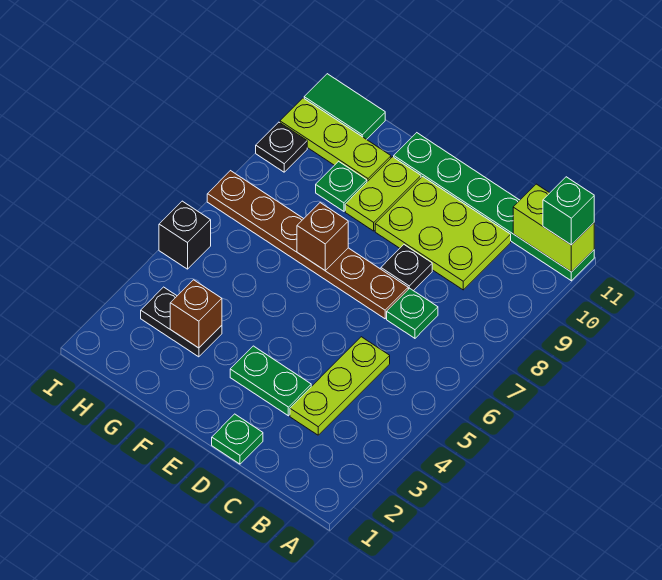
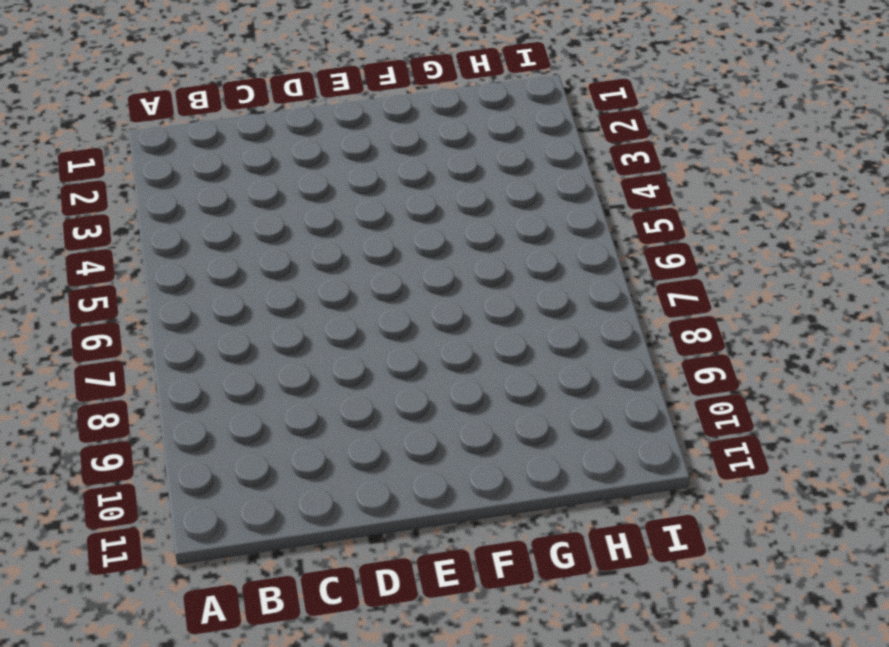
none -> green plate A11:F11 level 1
none -> lime plate C3:C5 level 1
none -> green plate C7 level 1

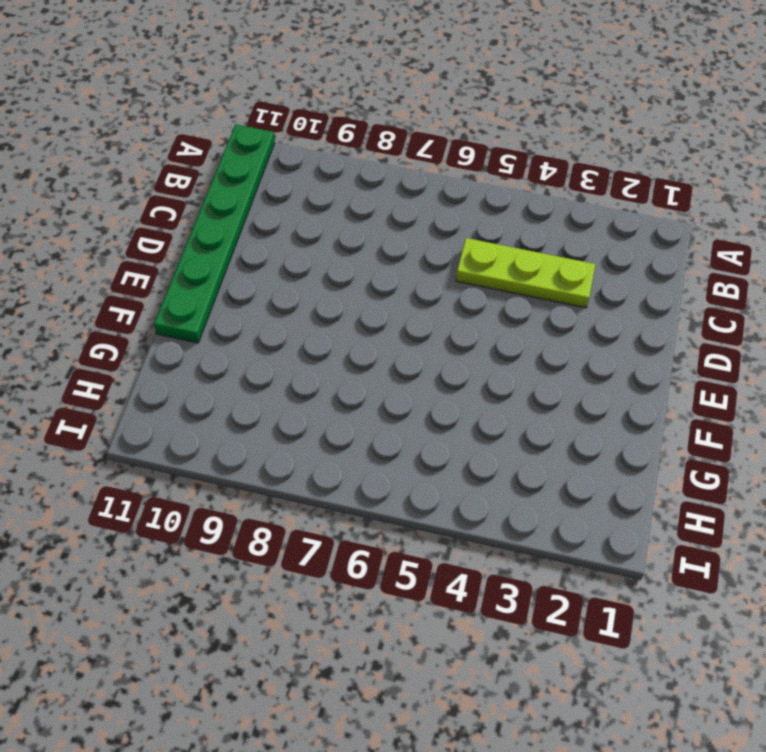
none -> green plate C7 level 1
none -> lime plate C9:E10 level 1
none -> green plate D1 level 1

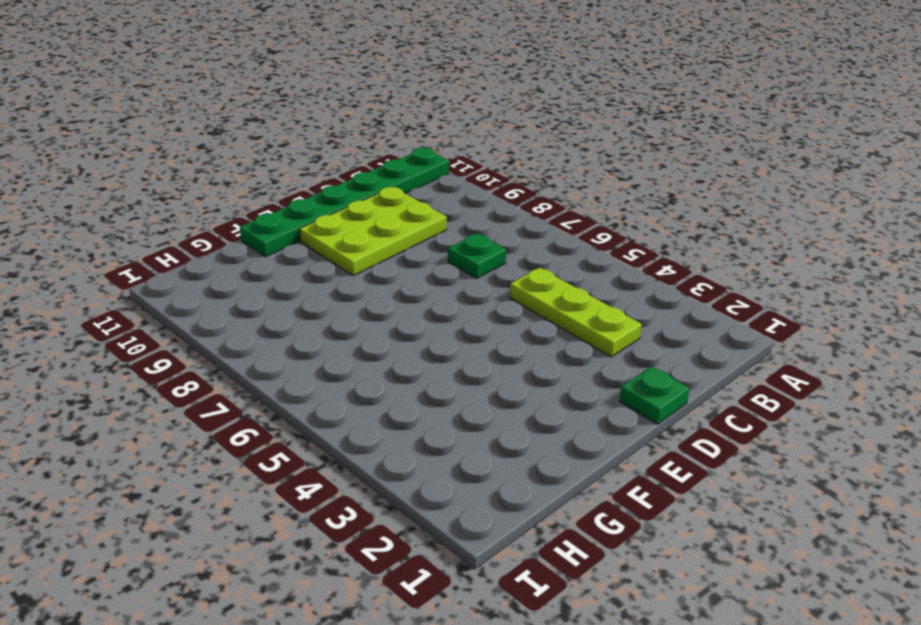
none -> green plate D3:E3 level 1
none -> brown plate D7:I7 level 1
none -> black plate D8 level 1

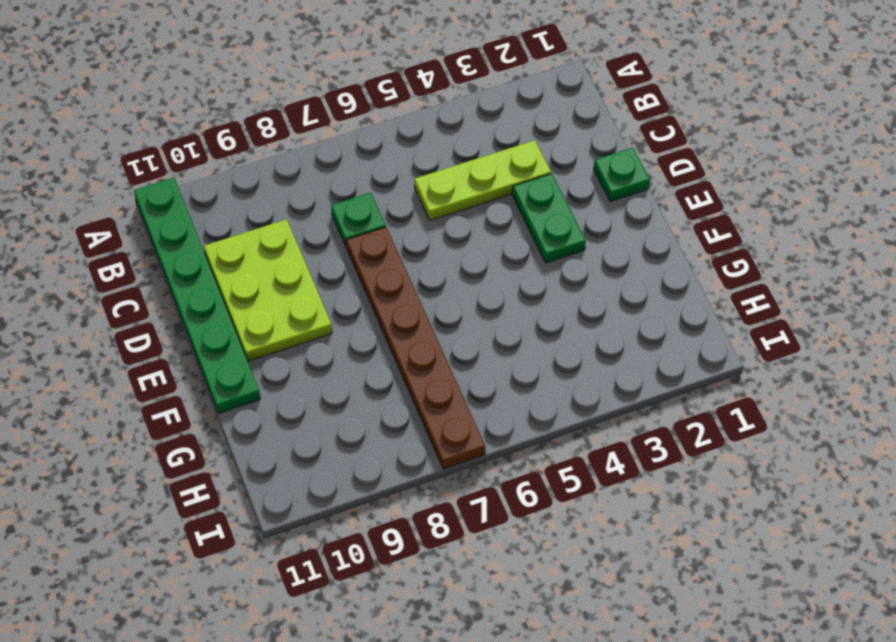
none -> black plate D8 level 1
none -> lime plate F9:F10 level 1
none -> black plate G3:H3 level 1

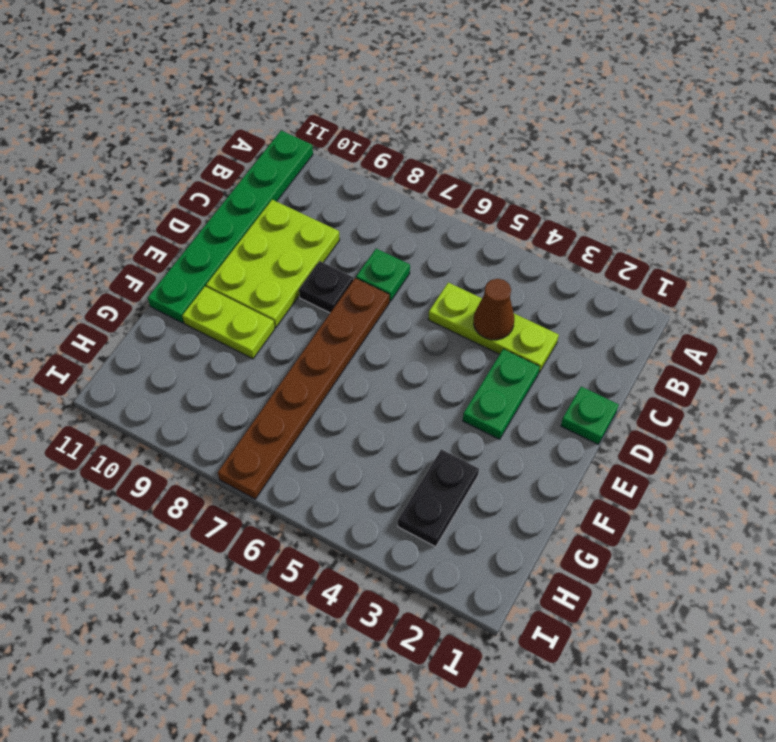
brown cone C4 level 2 -> none
none -> green plate G9 level 1
none -> lime plate G10:I10 level 1
none -> green tile H11:I11 level 1

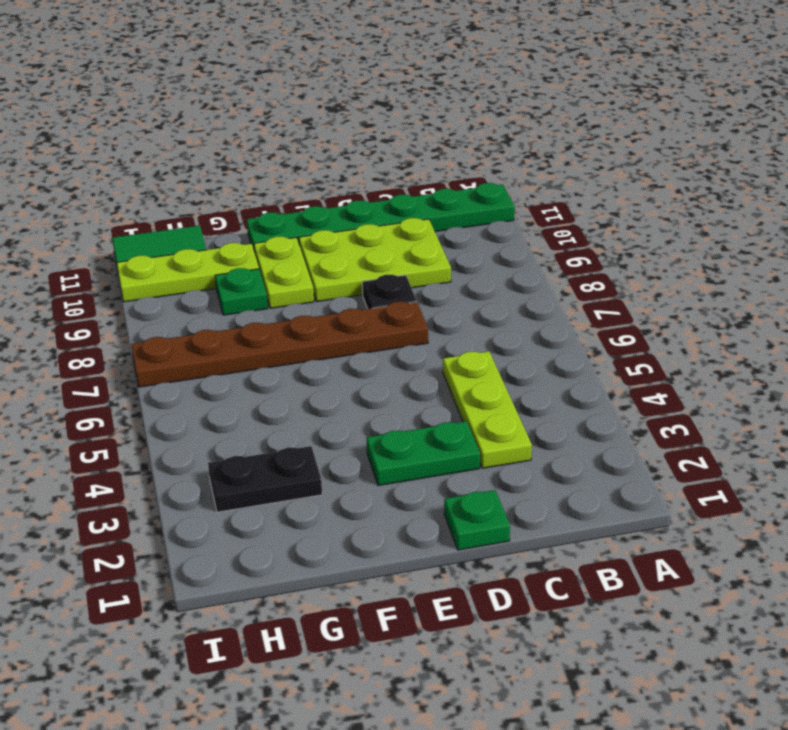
none -> green plate C7 level 1
none -> black brick I5 level 1
none -> black plate I9 level 1

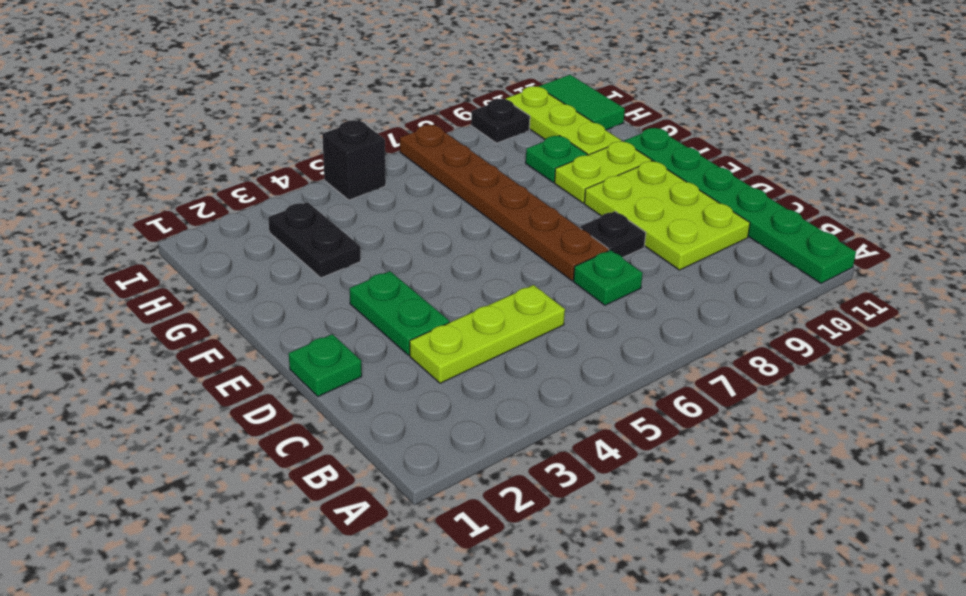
none -> lime brick A11:B11 level 2
none -> brown brick F7 level 2
none -> brown brick G3 level 2

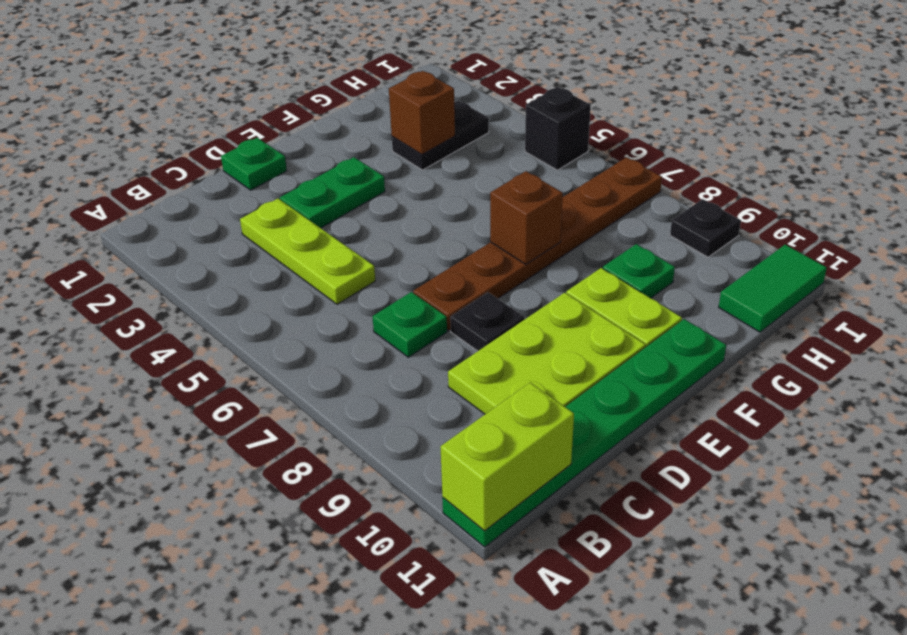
none -> lime plate G10:I10 level 1
none -> green brick A11 level 3

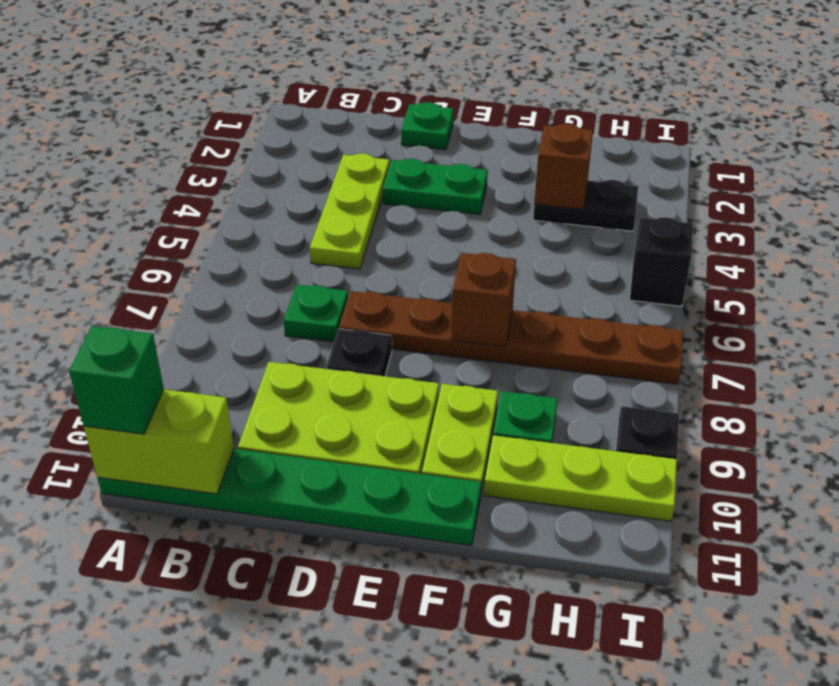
none -> green tile H11:I11 level 1

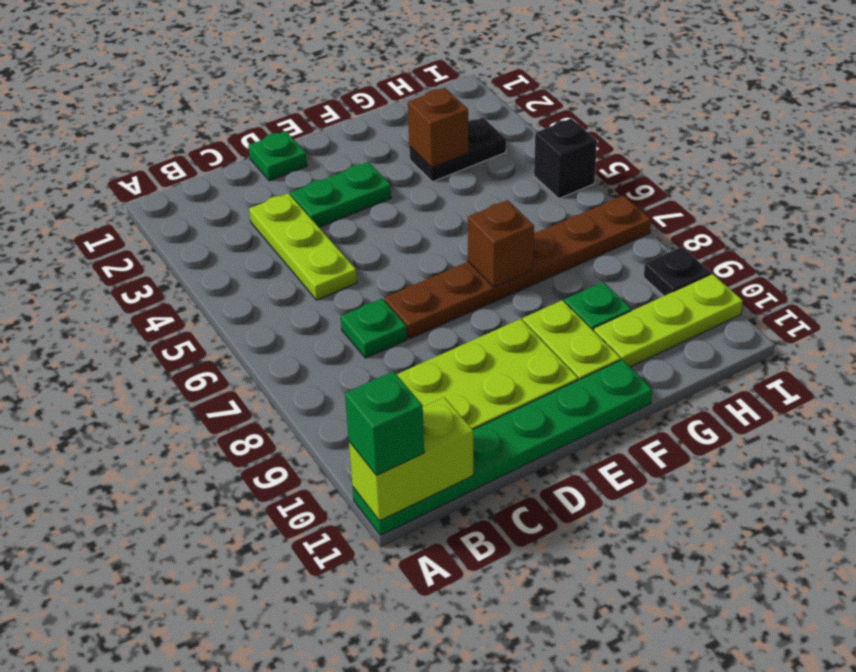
none -> black plate D8 level 1
none -> green tile H11:I11 level 1

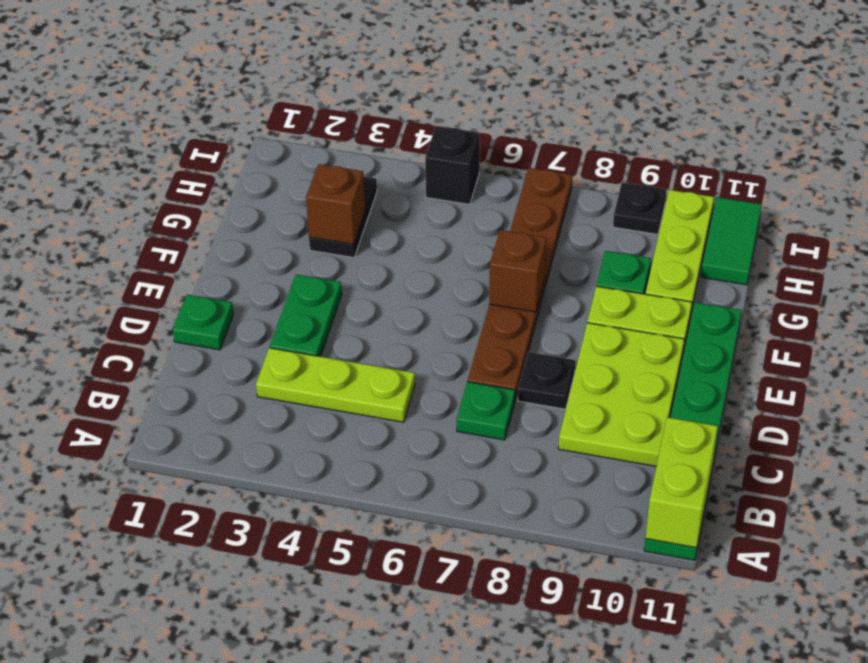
none -> green brick A11 level 3

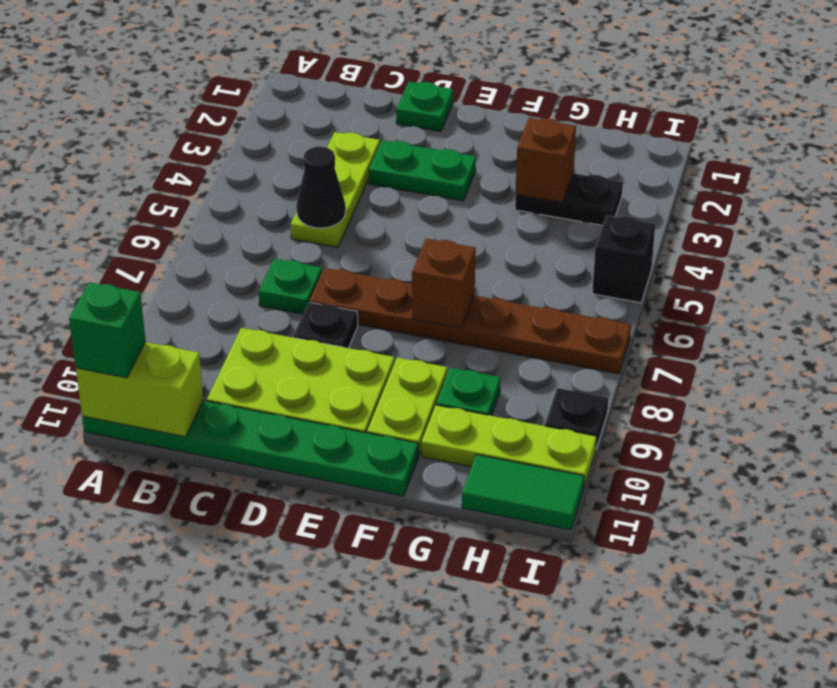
black cone C5 level 2 -> none

